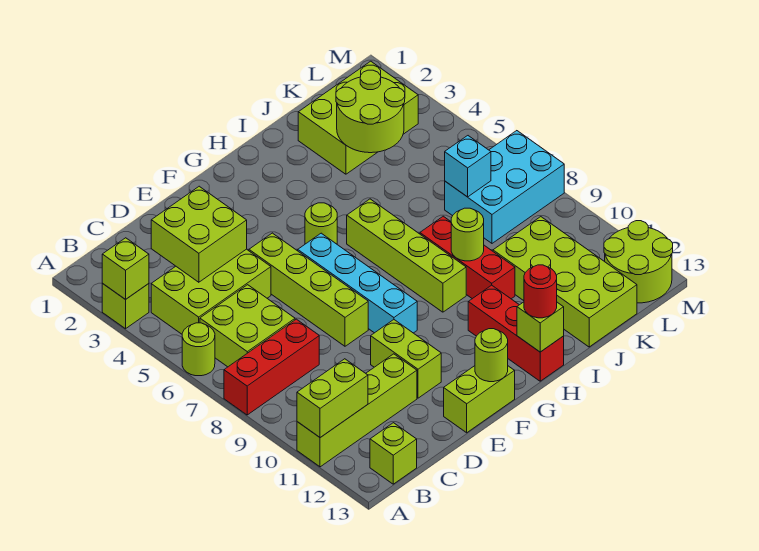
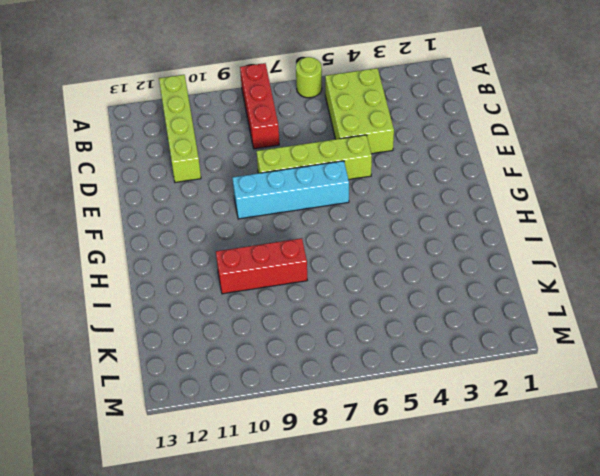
none -> lime brick A3 level 1
none -> lime brick B6:C7 level 1
none -> lime brick B13 level 1

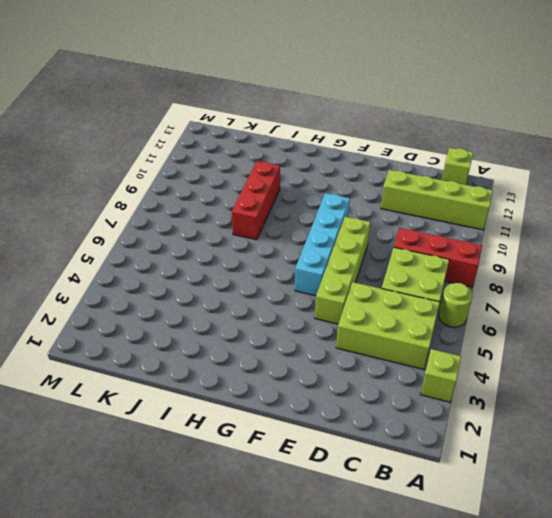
none -> lime brick E10:E11 level 1
none -> lime brick E13:F13 level 1
none -> lime round brick G5 level 1

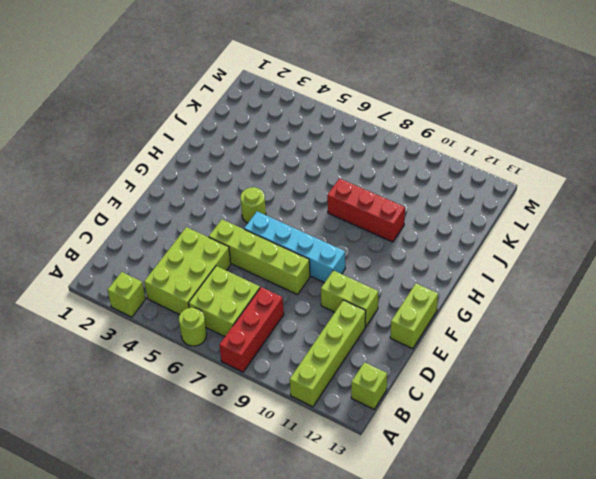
none -> lime brick H6:H9 level 1
none -> red brick H11:H13 level 1
none -> lime brick J2:L3 level 1

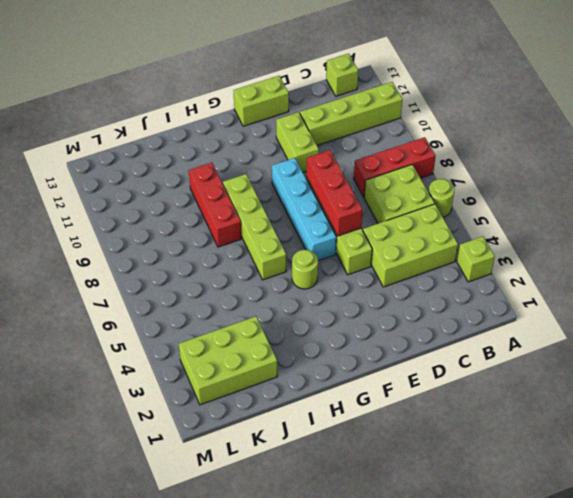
red brick E6:E8 level 2 -> red brick H11:H13 level 1
none -> lime brick J10:K13 level 1
none -> cyan brick K7:M8 level 1
none -> lime round brick L12:M13 level 1

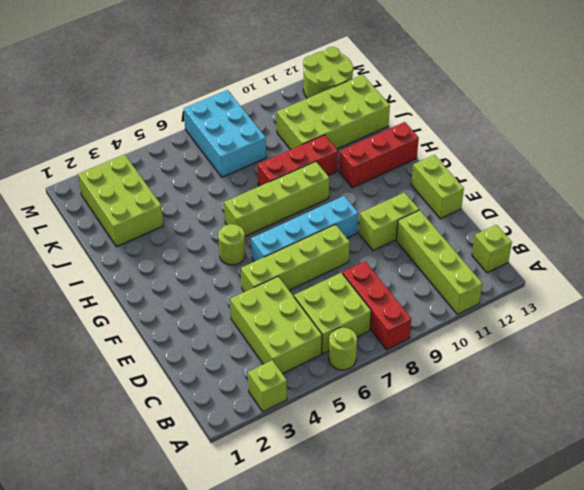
none -> lime brick A3 level 2
none -> lime brick A11:B11 level 2
none -> lime brick C3:D4 level 2

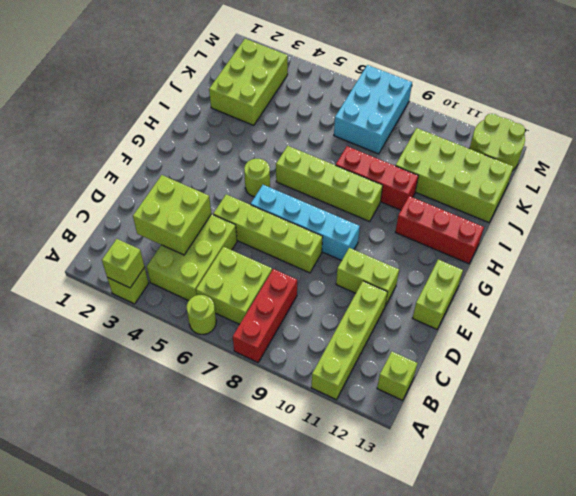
none -> lime brick A11:B11 level 2
none -> lime round brick F13 level 2
none -> lime brick H13 level 2

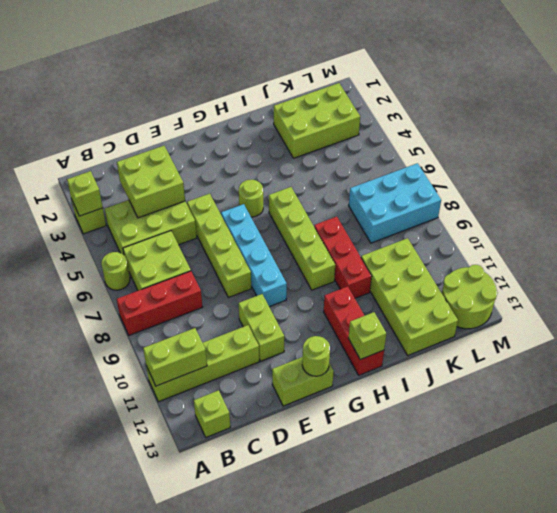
none -> lime round brick I9 level 2
none -> lime round brick J3:K4 level 2
none -> cyan brick K7 level 2

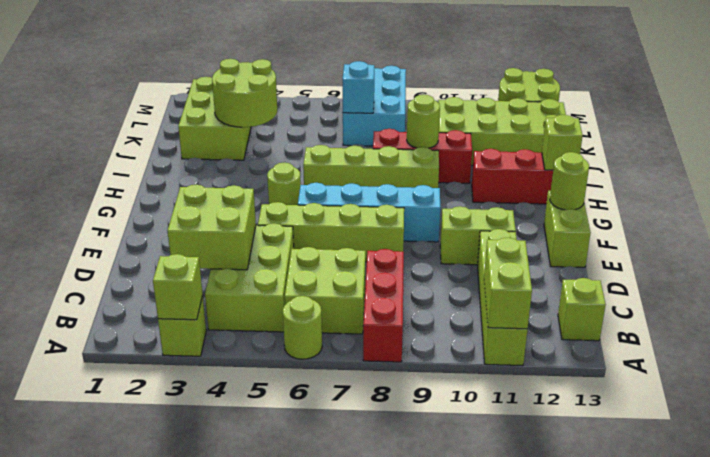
none -> red round brick H13 level 3

